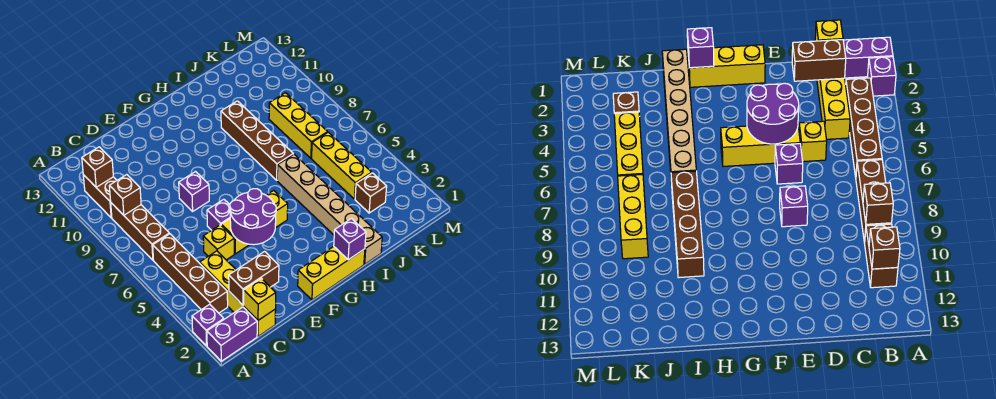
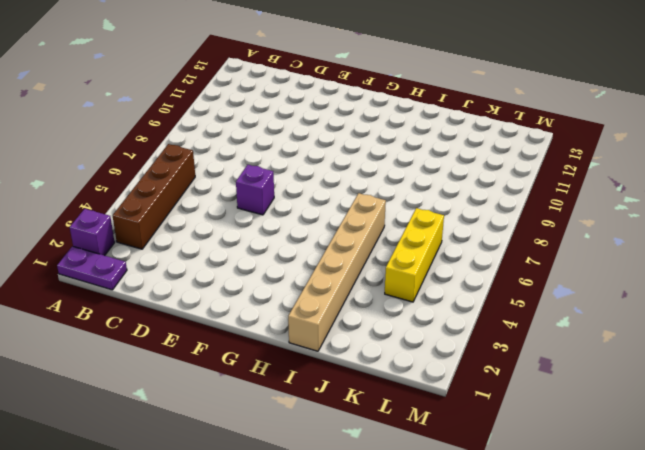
purple plate A1:B1 level 1 -> purple brick A1:B1 level 1
none -> brown brick B7:B9 level 1
none -> brown brick B10:B11 level 1
none -> yellow brick C1:C4 level 1

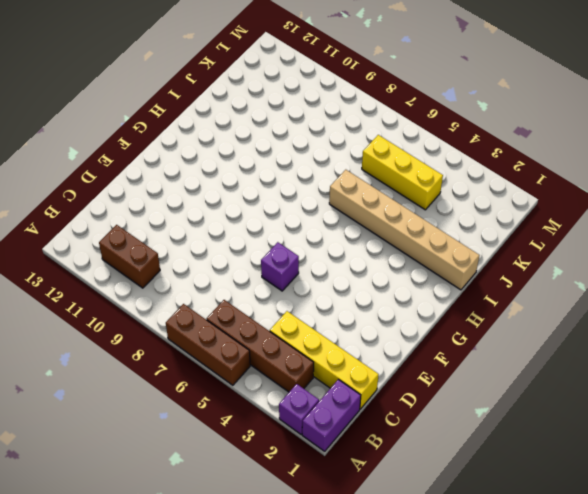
brown brick A5:A7 level 1 -> brown brick B7:B9 level 1
none -> yellow brick D5 level 1
none -> yellow brick E5:G5 level 1
none -> purple brick E8 level 1

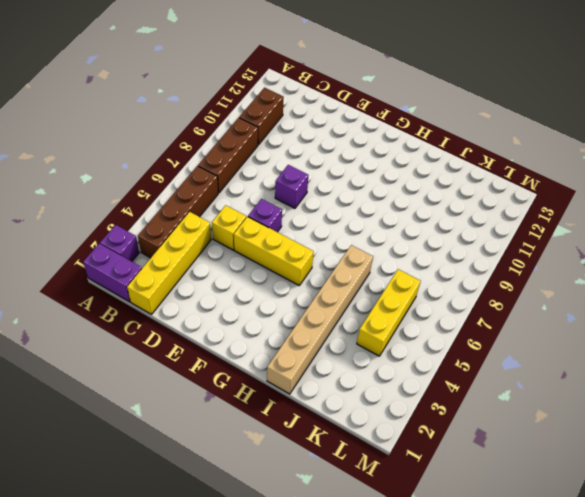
none -> yellow brick F1:H1 level 1
none -> brown brick I7:I10 level 1
none -> brown brick K3 level 1

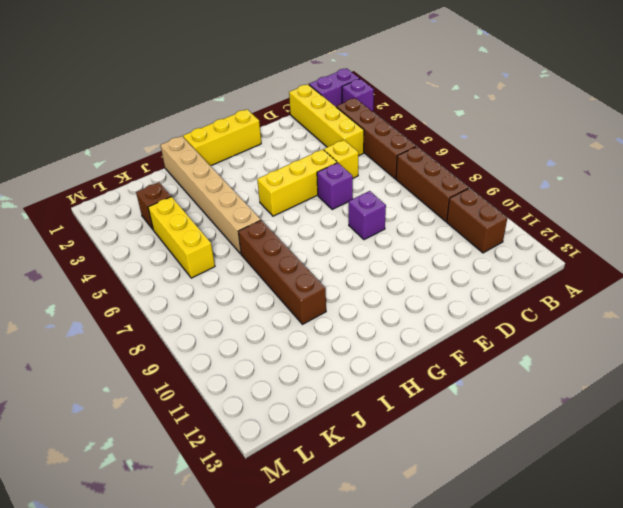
none -> yellow brick K7:K9 level 1
none -> brown brick B9 level 2
none -> brown brick B11 level 2

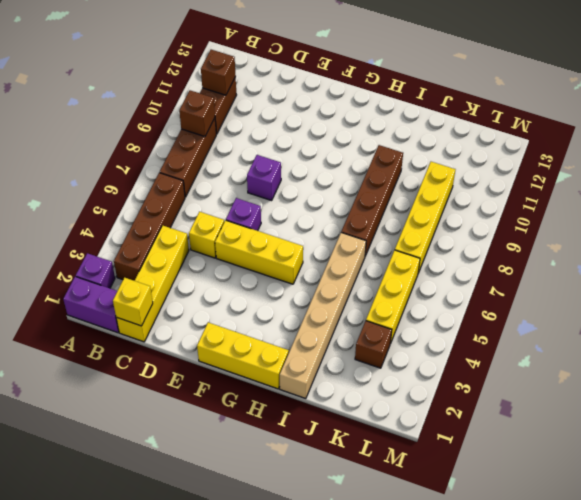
yellow brick K7:K10 level 1 -> yellow brick K7:K9 level 1
none -> brown brick C2:D2 level 2
none -> purple round brick E4:F5 level 2
none -> purple brick H1 level 2

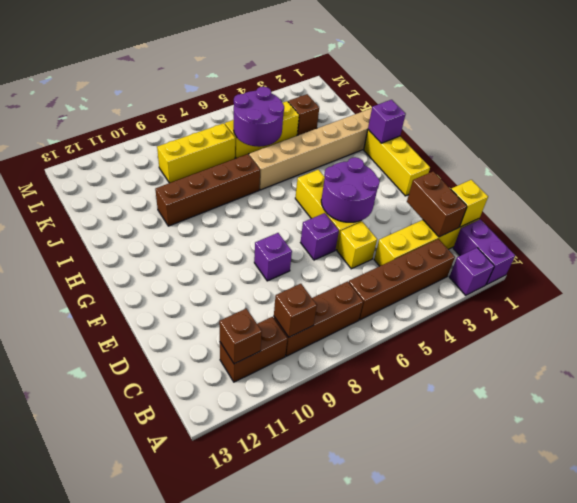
purple round brick J5:K6 level 2 -> none

